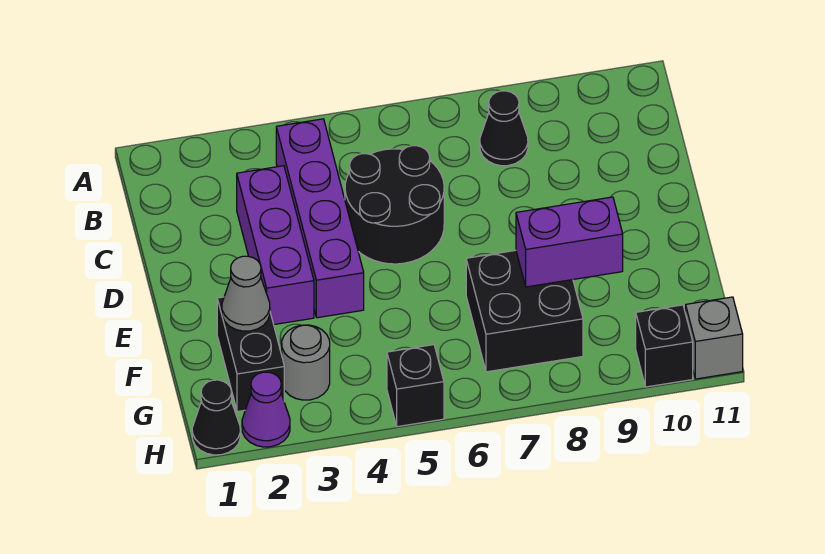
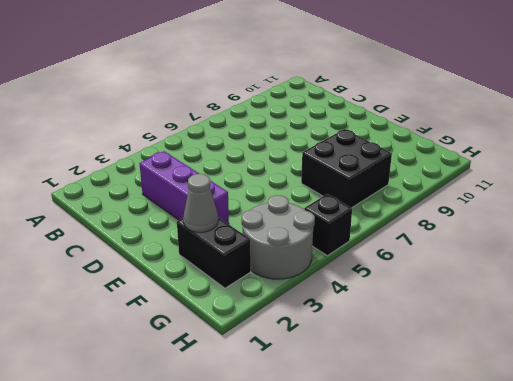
grey round brick G3:H4 level 1 -> grey round brick G3 level 1
none -> purple brick B4:E4 level 1
none -> black cone B8 level 1
none -> black round brick C5:D6 level 1

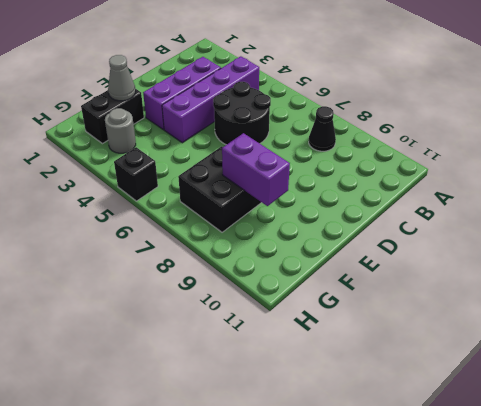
none -> black cone H1 level 1
none -> purple cone H2 level 1
none -> black brick H10 level 1

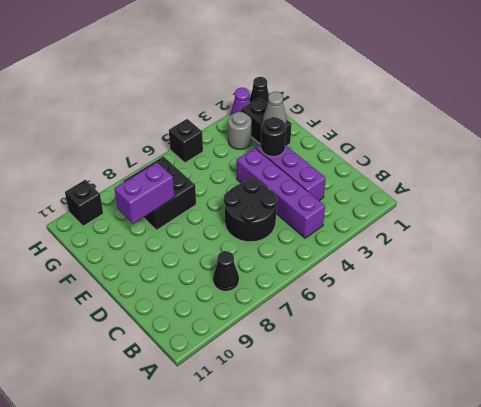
black round brick E3 level 2 -> none
none -> grey brick H11 level 1

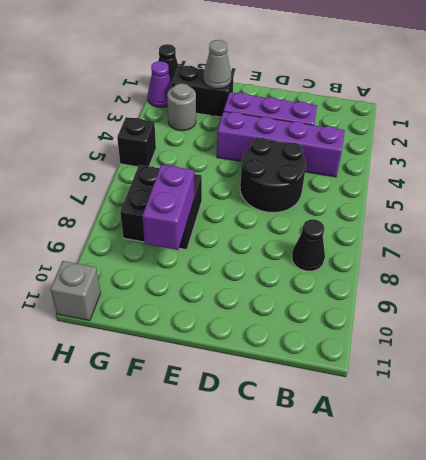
none -> black brick H10 level 1

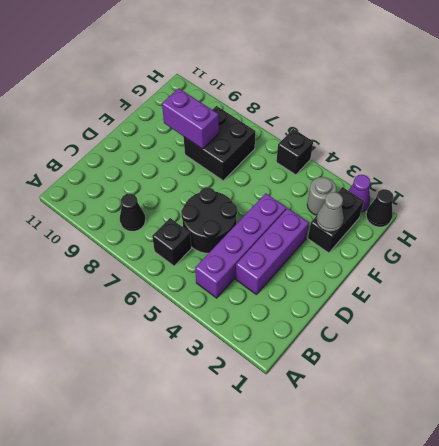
black brick B6 level 1 -> black brick H10 level 1
none -> grey brick H11 level 1

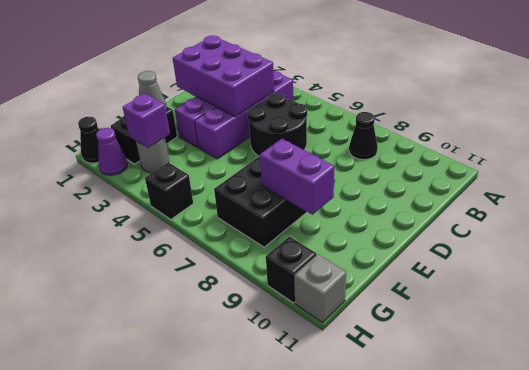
purple brick C2:D4 level 2 -> none
purple brick G3 level 2 -> none

